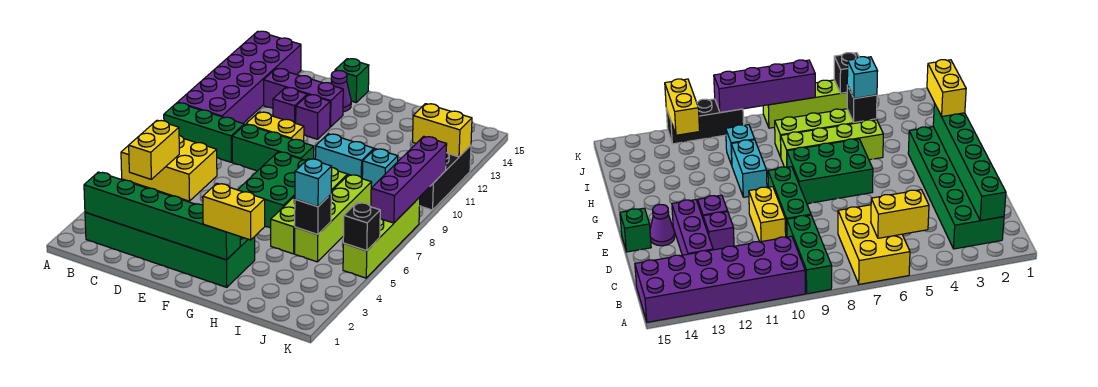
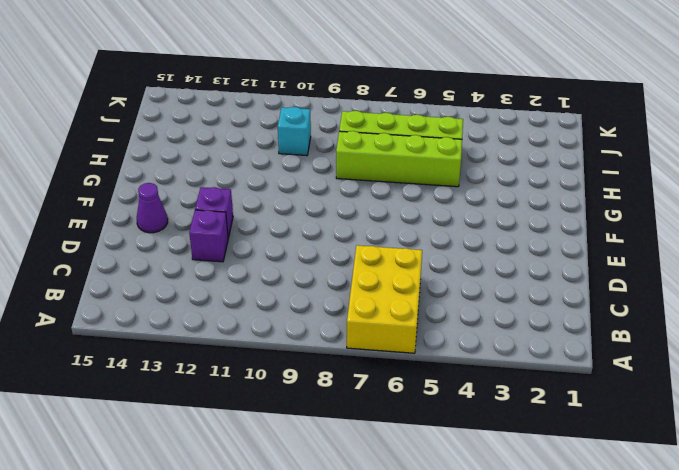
none -> green brick A9:C9 level 1
none -> purple brick A10:B15 level 1
none -> green brick B2:G3 level 1

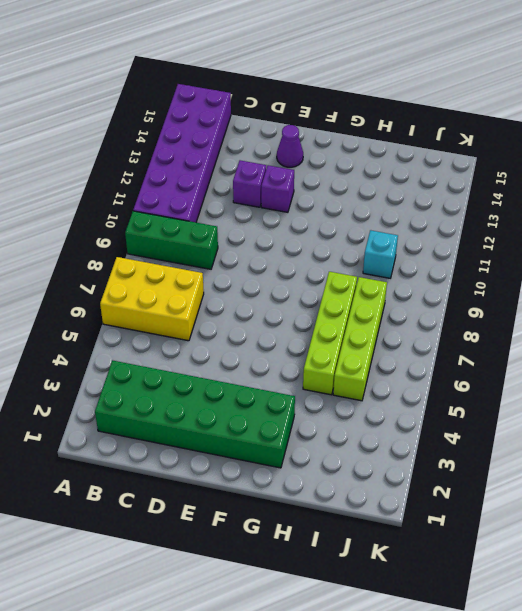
none -> purple brick C13:E13 level 1
none -> green brick D9:F9 level 1
none -> yellow brick D10:E10 level 1

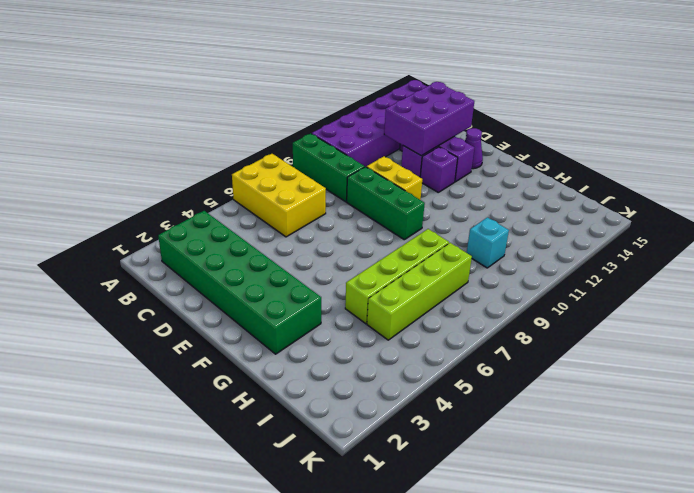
purple brick C12:D14 level 2 -> none
none -> green brick E15 level 1
none -> green brick F6:G8 level 1
none -> cyan brick G10:H10 level 1

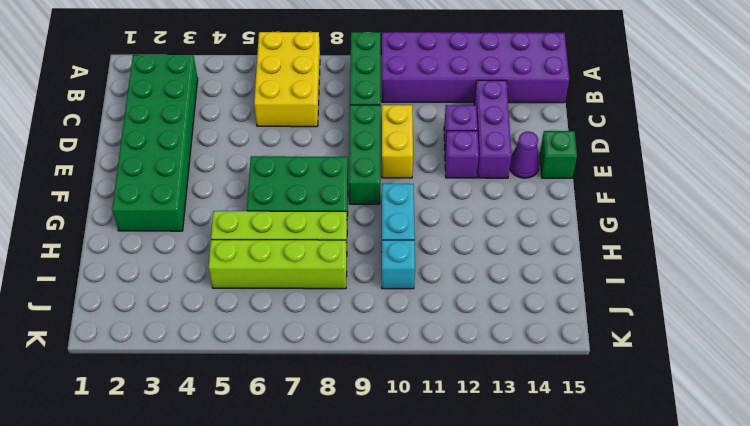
none -> lime brick K5:K8 level 1
none -> black brick K10:K12 level 1
none -> green brick B2:G2 level 2

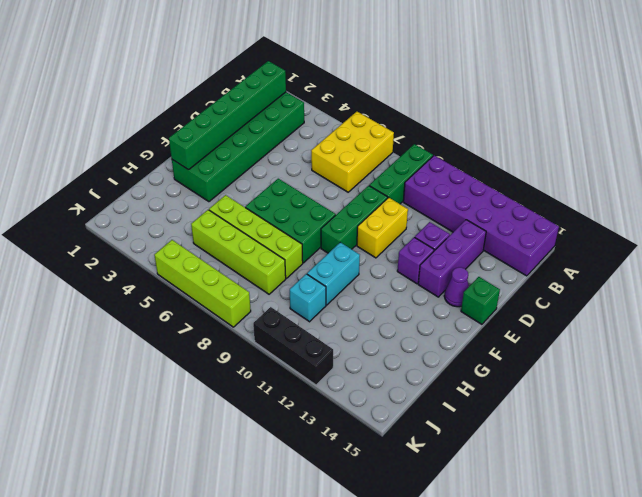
none -> yellow brick B5:B6 level 2
none -> black brick I5 level 2
none -> yellow brick J12:K12 level 2

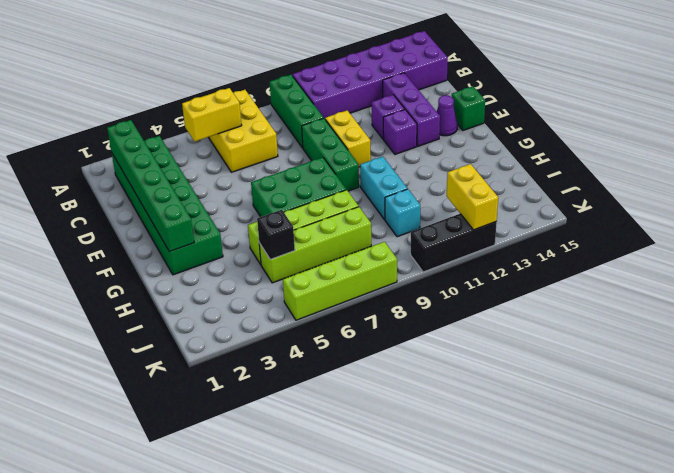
none -> black brick K5 level 2
none -> purple brick K7:K10 level 2
none -> yellow brick G2:H2 level 3

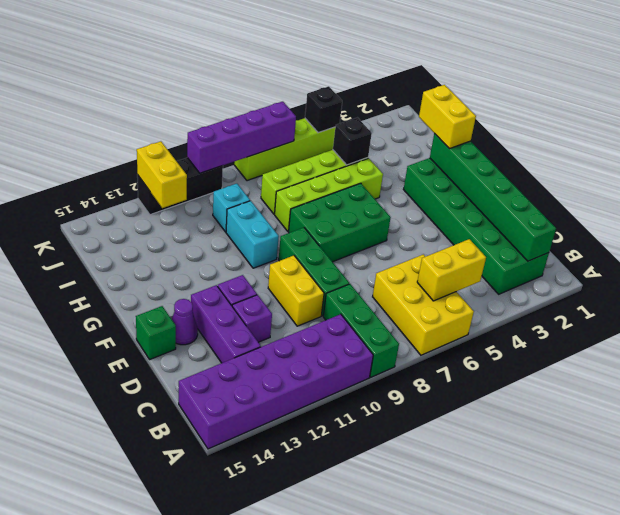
none -> cyan brick I5 level 3

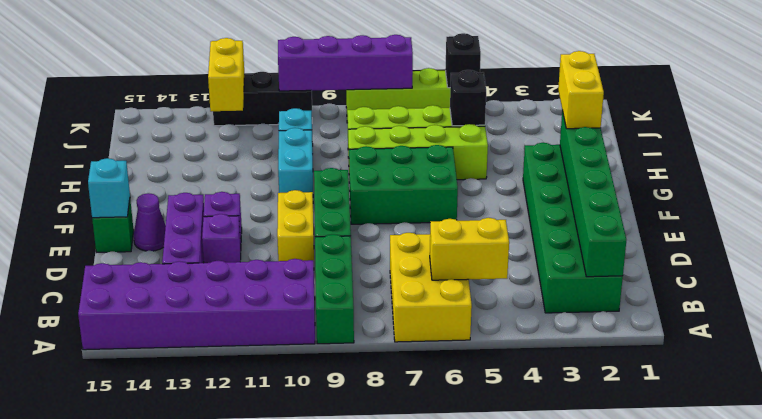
cyan brick E15 level 2 -> cyan brick I5 level 3

